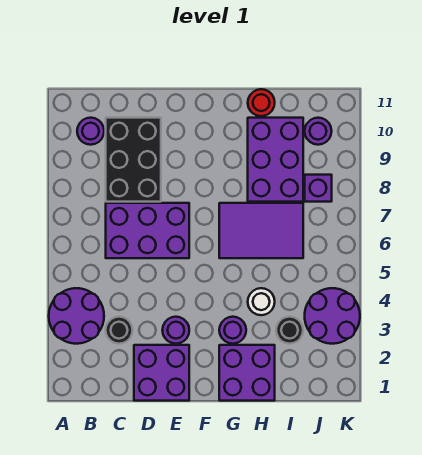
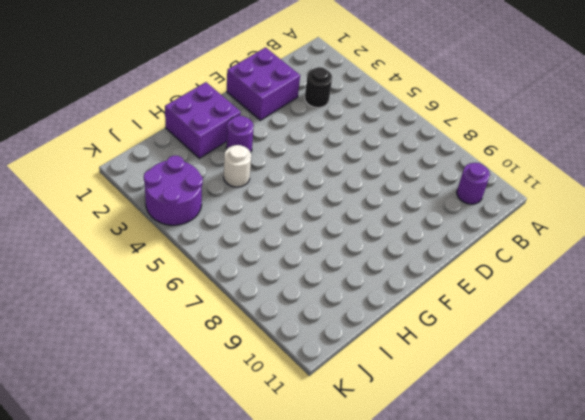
none -> purple round brick A3:B4 level 1
none -> purple brick C6:E7 level 1
none -> black brick C8:D10 level 1

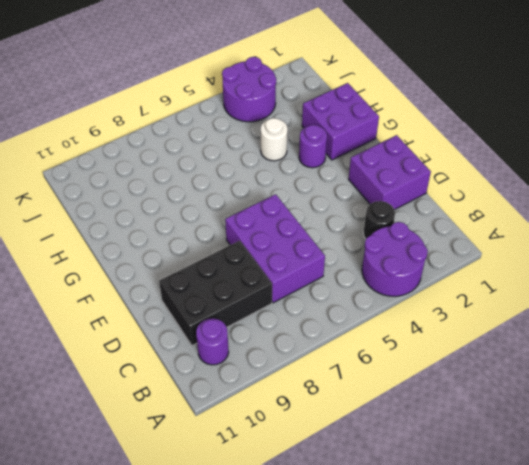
none -> purple round brick E3 level 1
none -> purple tile G6:I7 level 1
none -> purple brick H8:I10 level 1

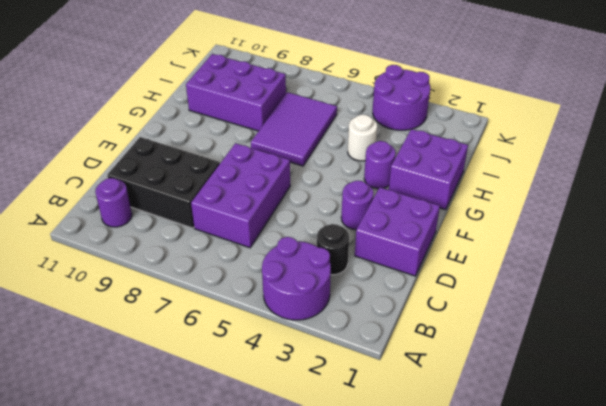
none -> red round brick H11 level 1
none -> black round brick I3 level 1
none -> purple brick J8 level 1

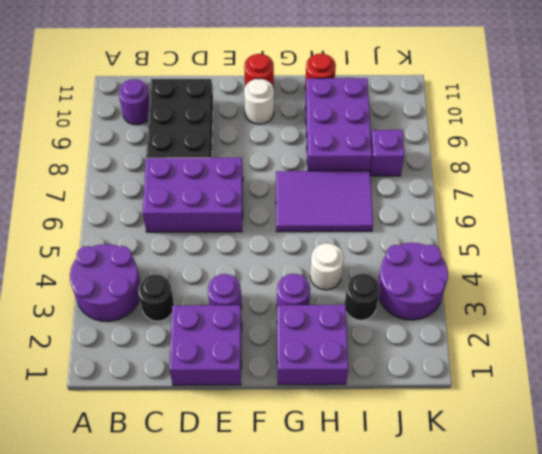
white round brick F10 level 1 -> none
red round brick F11 level 1 -> none
none -> purple round brick J10 level 1

